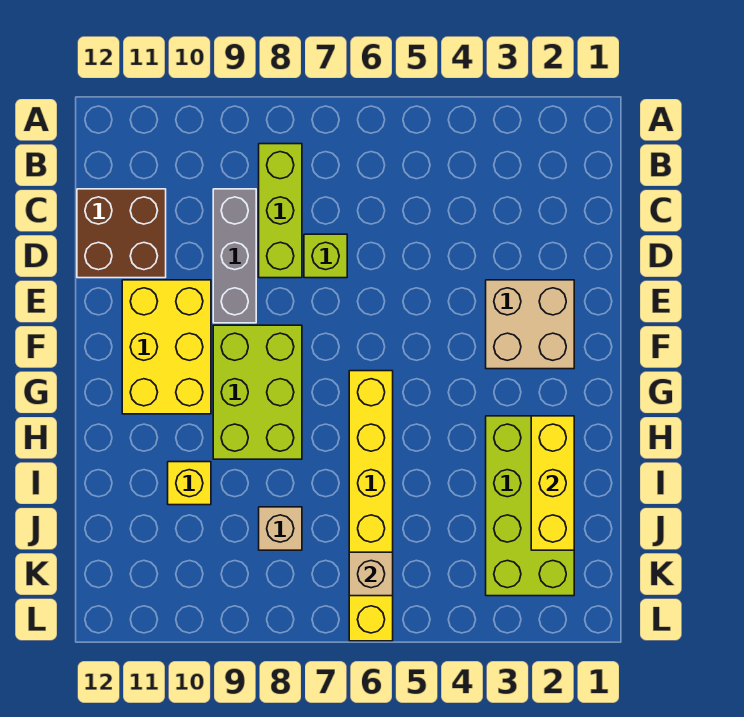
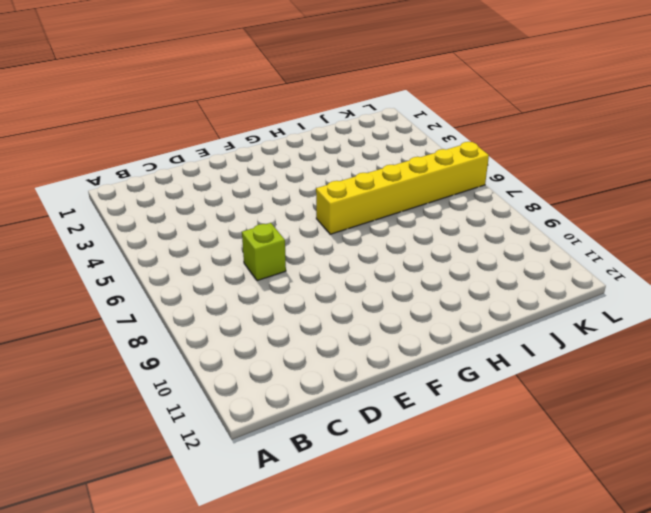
none -> lime brick B8:D8 level 1
none -> grey brick C9:E9 level 1
none -> brown brick C11:D12 level 1

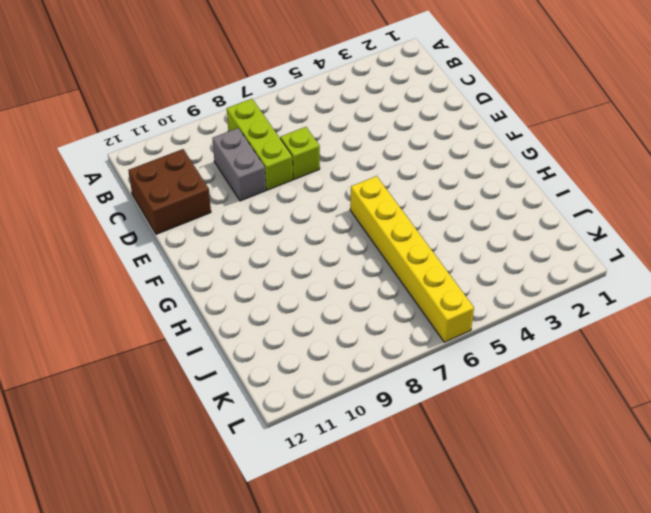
grey brick C9:D9 level 1 -> grey brick C9:E9 level 1
none -> tan brick E2:F3 level 1
none -> yellow brick E10:G11 level 1
none -> lime brick F8:H9 level 1

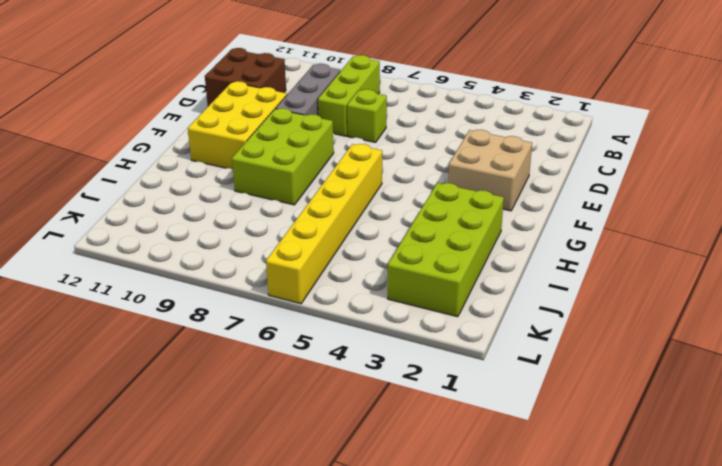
none -> yellow brick I10 level 1
none -> tan brick J8 level 1
none -> yellow brick H2:J2 level 2

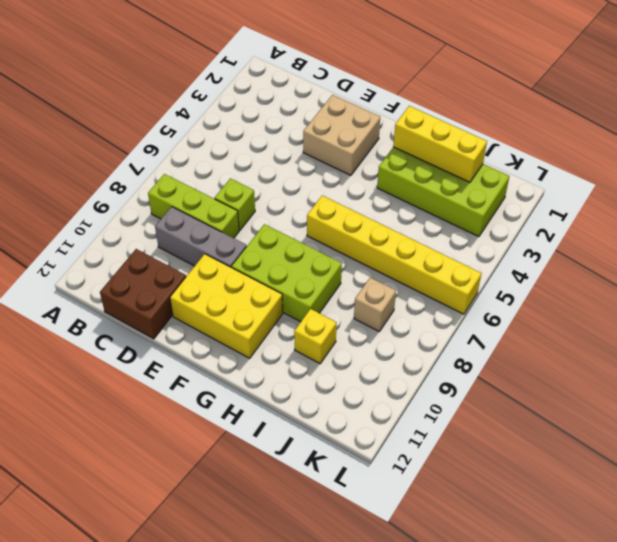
none -> tan brick K6 level 2

